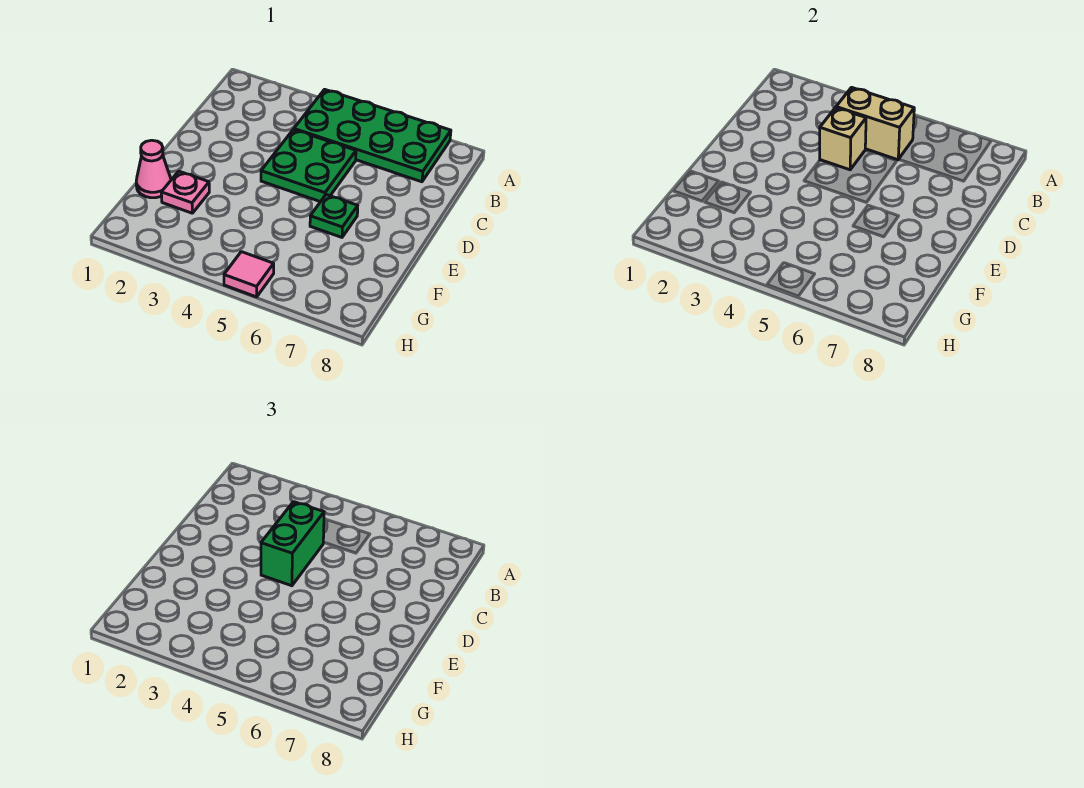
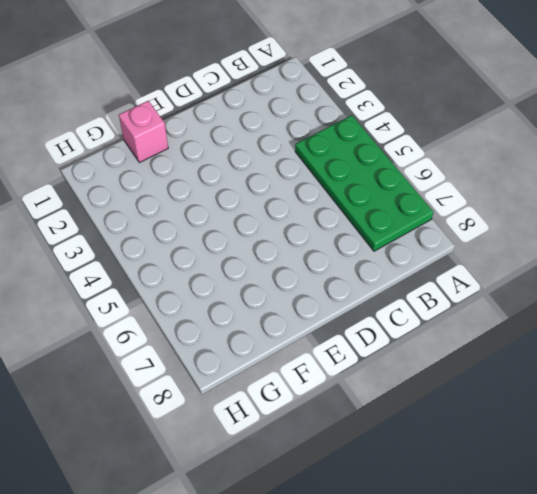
pink brick F1 level 1 -> pink cone F1 level 1
none -> green plate C4:D5 level 1
none -> green plate E6 level 1

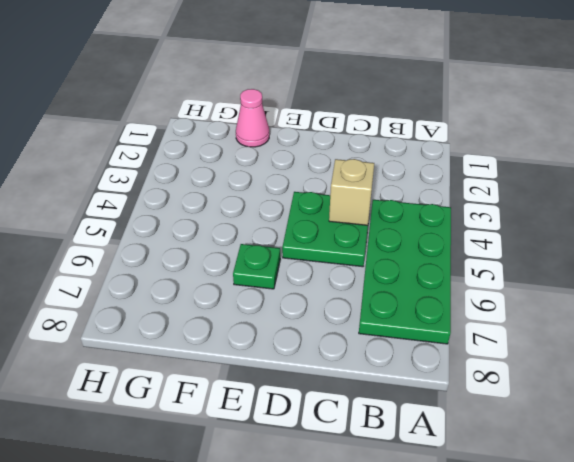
none -> pink plate F2 level 1
none -> pink tile H5 level 1

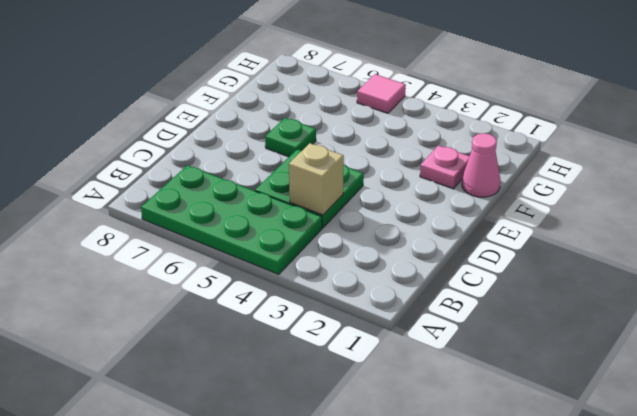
none -> tan brick B4:B5 level 2
none -> green brick C4:D4 level 3

